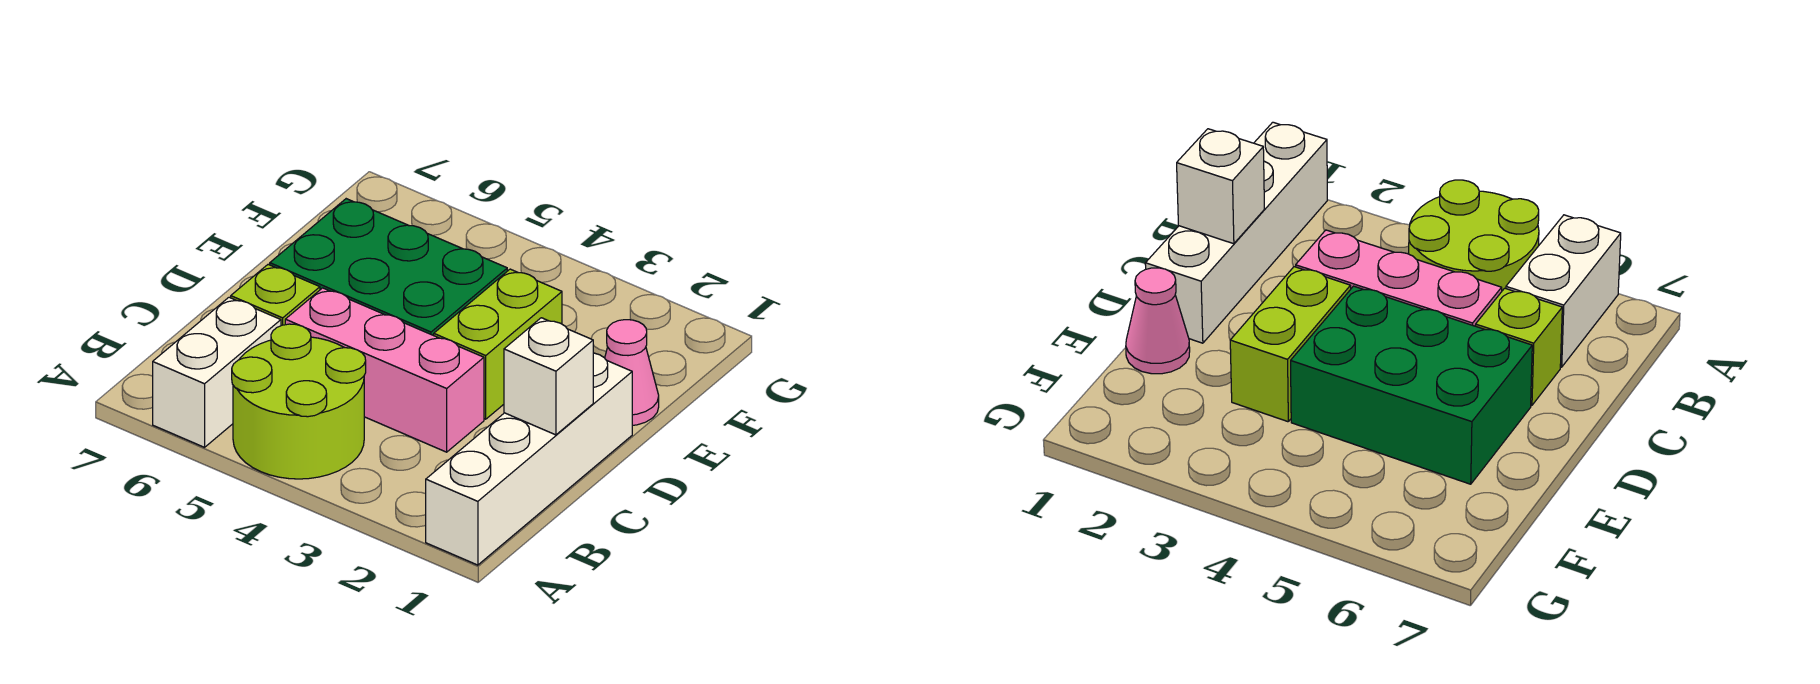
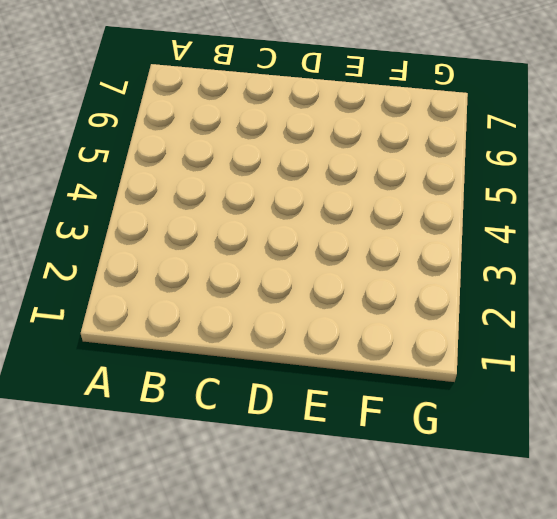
none -> white brick A1:D1 level 1
none -> lime round brick A4:B5 level 1

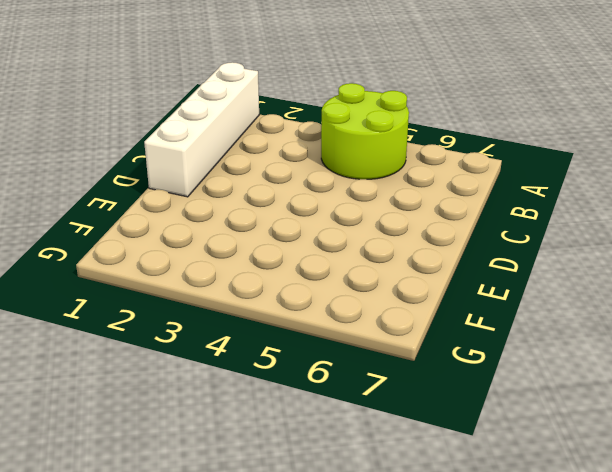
none -> white brick A6:B6 level 1
none -> pink brick C3:C5 level 1

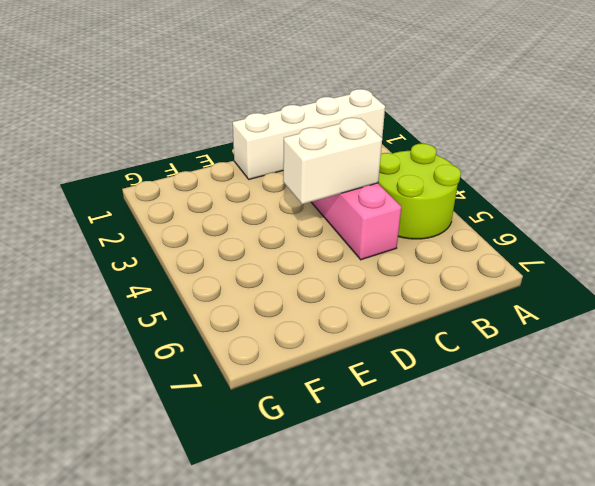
white brick C4:D4 level 2 -> white brick A6:B6 level 1
none -> lime brick C6 level 1
none -> lime brick D3:E3 level 1

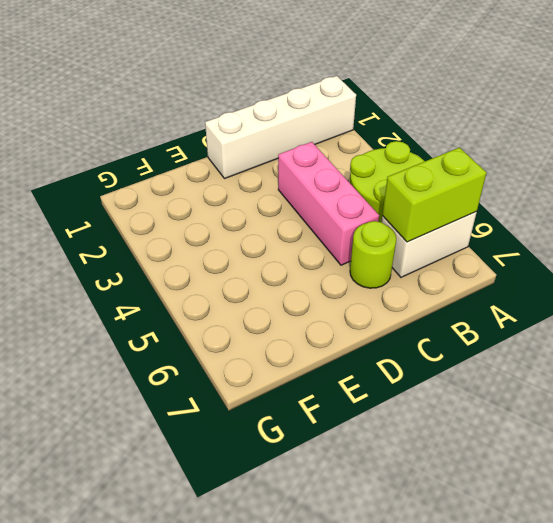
lime brick A6:B6 level 2 -> lime brick D3:E3 level 1
lime round brick C6 level 1 -> lime brick C6 level 1
none -> green brick D4:E6 level 1
none -> pink cone E1 level 1

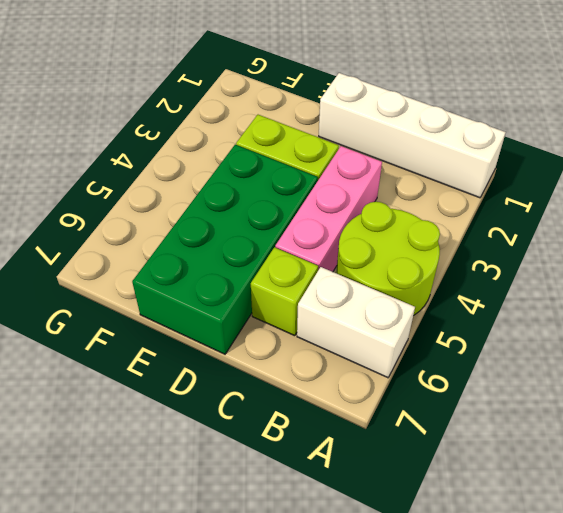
green brick D4:E7 level 1 -> green brick D4:E6 level 1
none -> pink cone E1 level 1
none -> white brick C1 level 2

